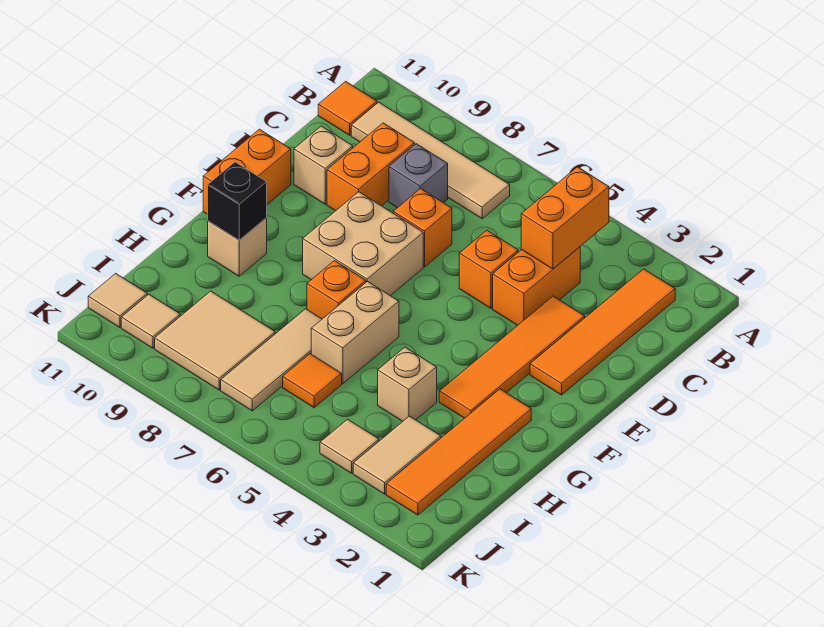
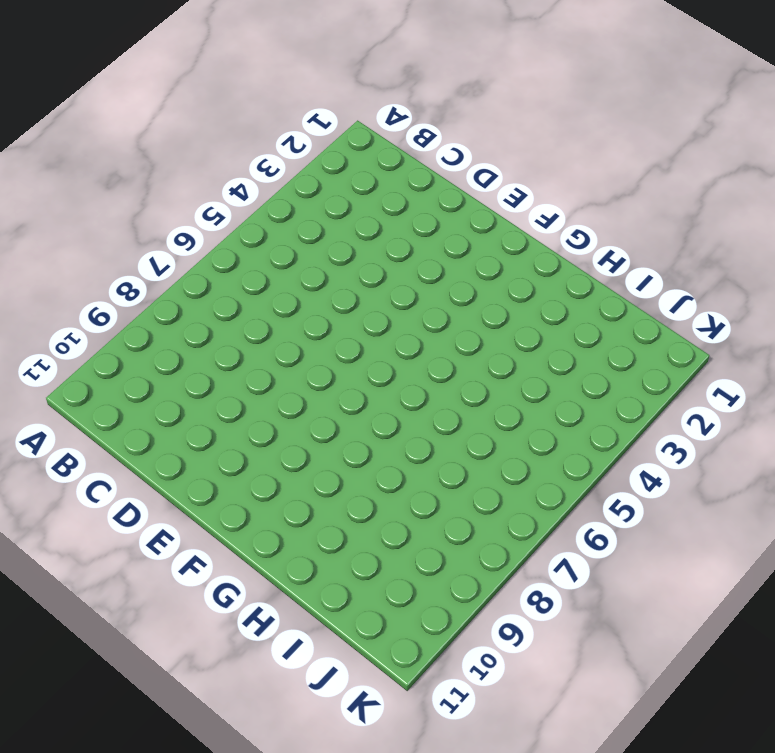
none -> orange tile B2:E2 level 1
none -> tan tile B7:B10 level 1
none -> orange tile B11 level 1

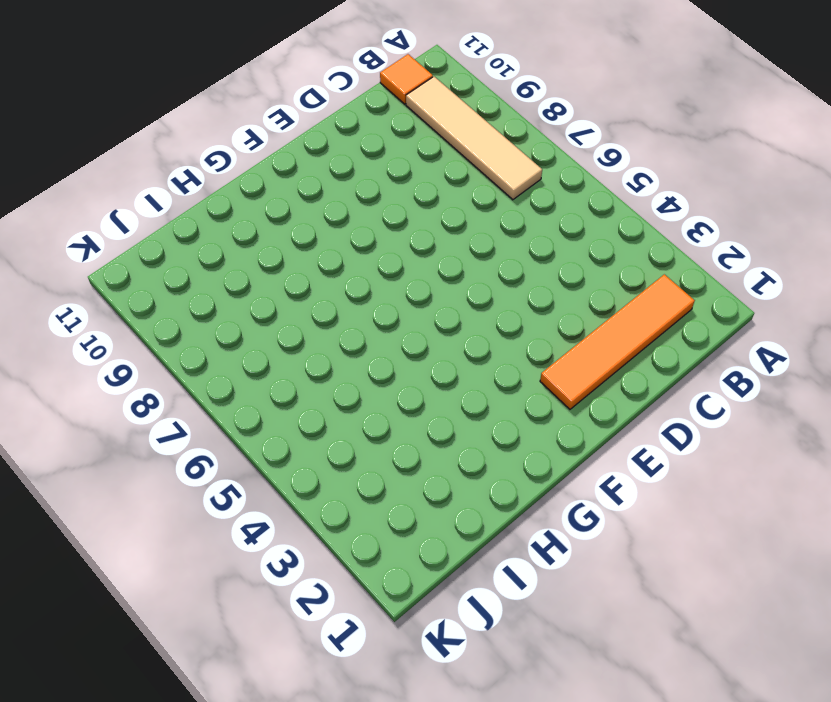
none -> orange brick C4:D4 level 1
none -> grey brick C8 level 1
none -> orange brick C9:D9 level 1

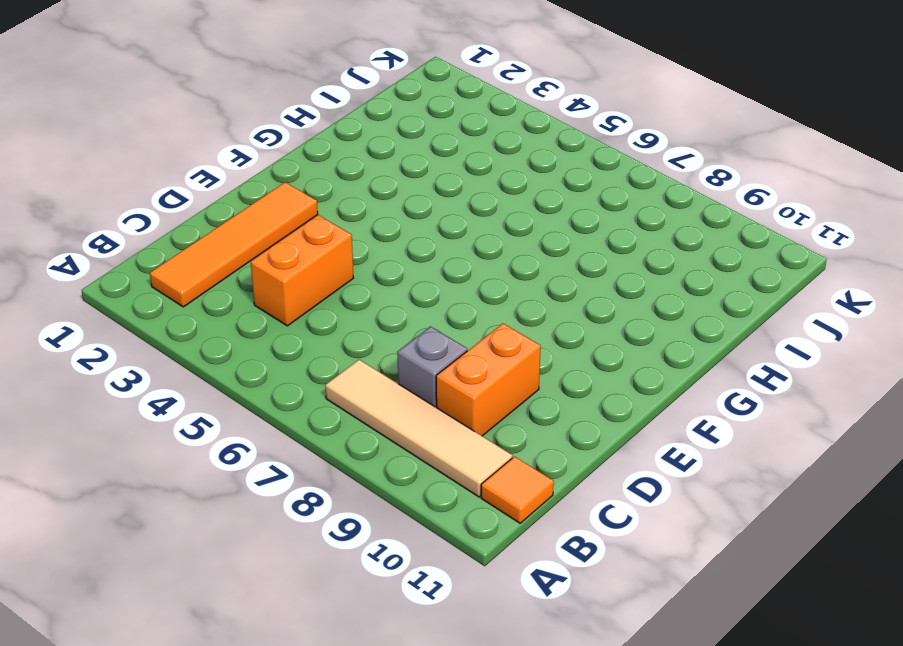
none -> orange tile D3:G3 level 1
none -> orange brick D5 level 1
none -> orange brick D7 level 1

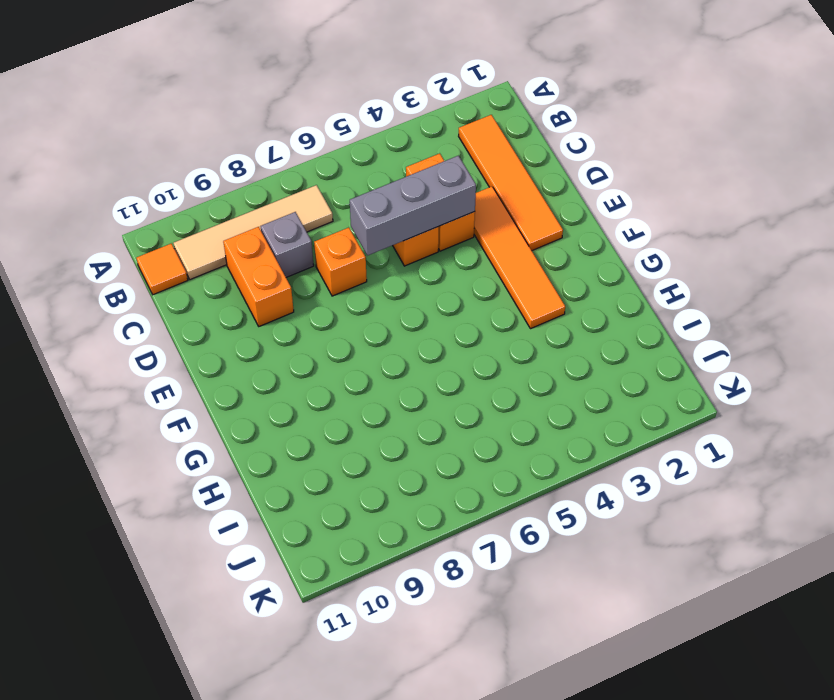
grey brick D4:D6 level 2 -> none
none -> tan brick D10 level 1
none -> tan brick E7:F8 level 1
none -> orange brick E11:F11 level 1

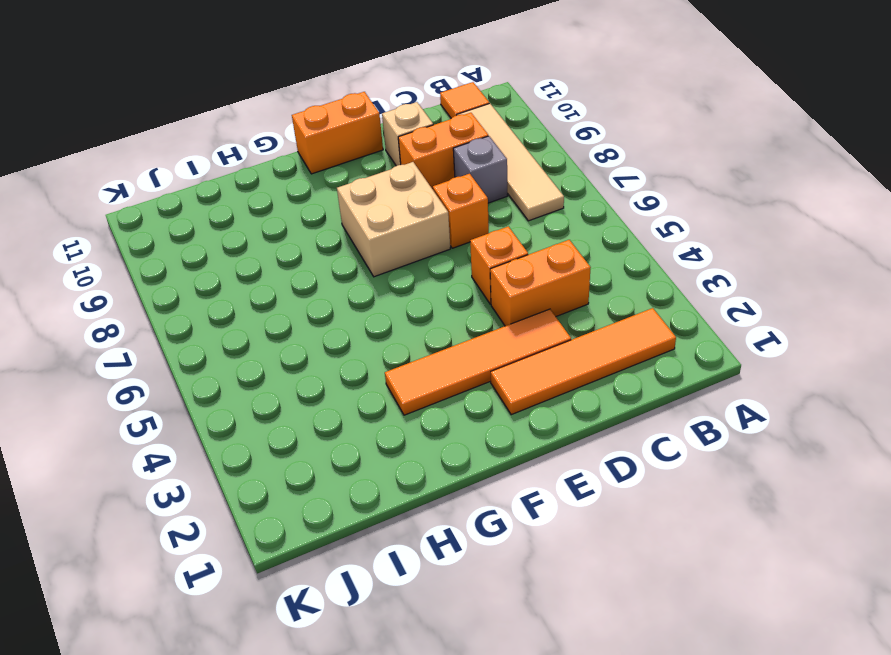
none -> orange tile G2:J2 level 1
none -> tan brick G6:H6 level 1
none -> orange brick G7 level 1

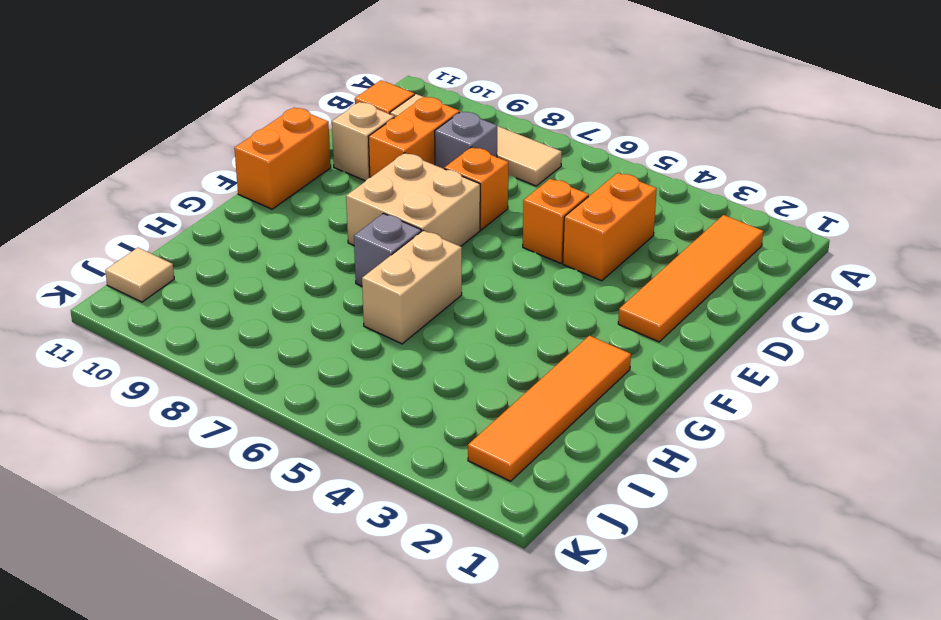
grey brick G7 level 1 -> orange brick G7 level 1
none -> orange tile D3:G3 level 1
none -> tan brick G10 level 1
none -> tan brick H4 level 1

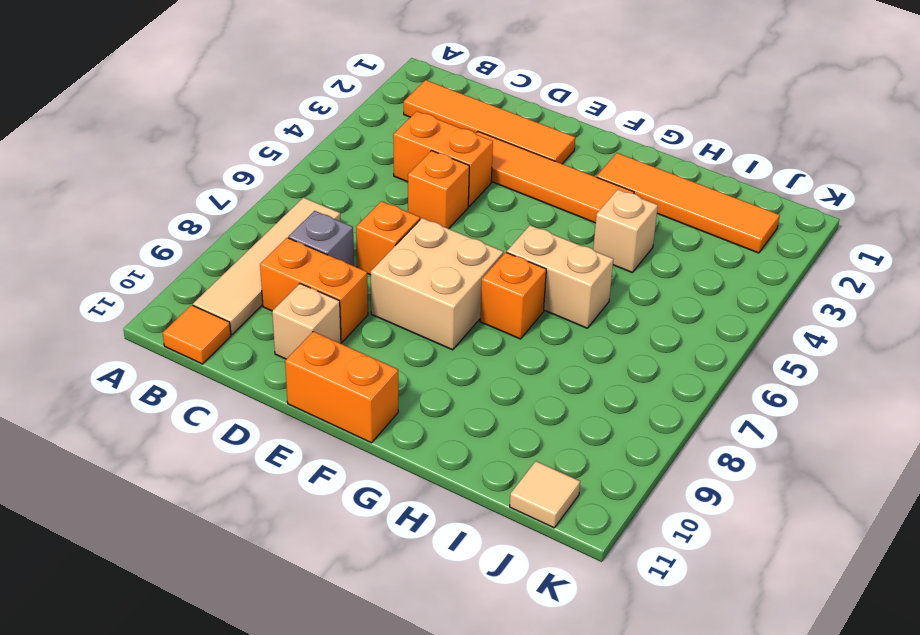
none -> tan brick G10 level 1
none -> tan tile H7:J7 level 1
none -> tan tile I3:J3 level 1

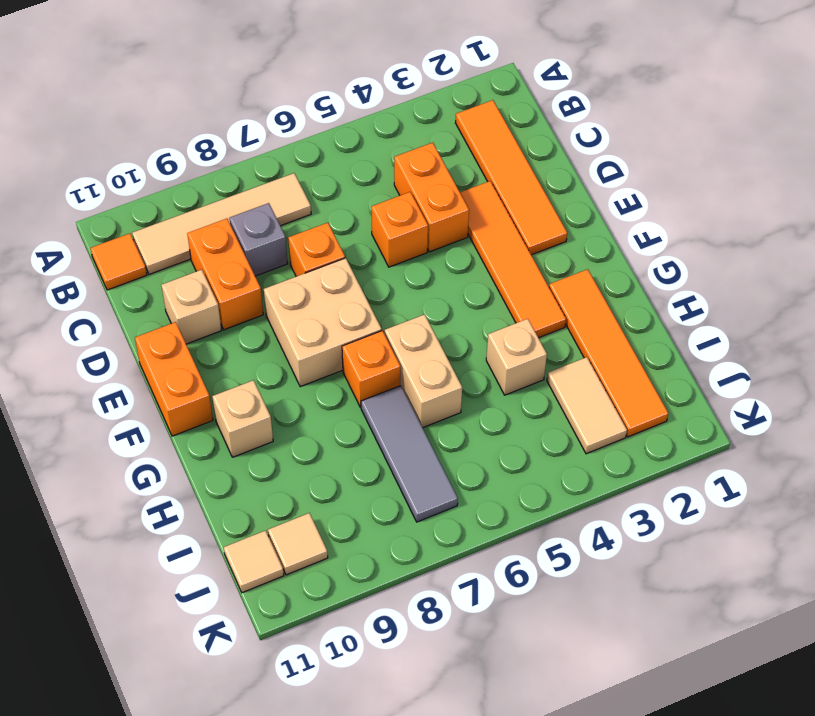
grey tile H7:J7 level 1 -> tan tile H7:J7 level 1
none -> orange tile I6 level 1
none -> tan tile I8:J9 level 1
none -> tan tile J4 level 1

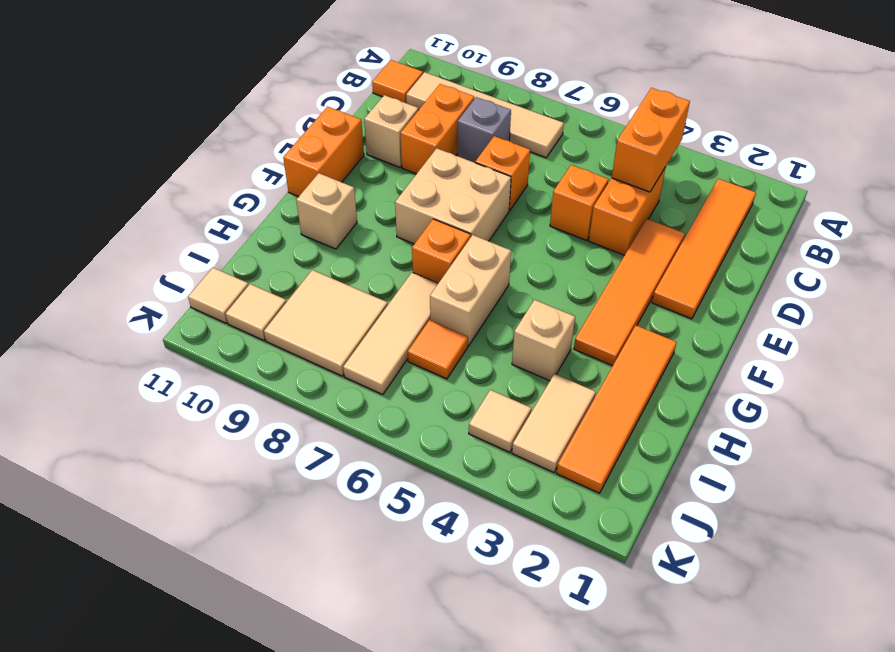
none -> black brick G10 level 2

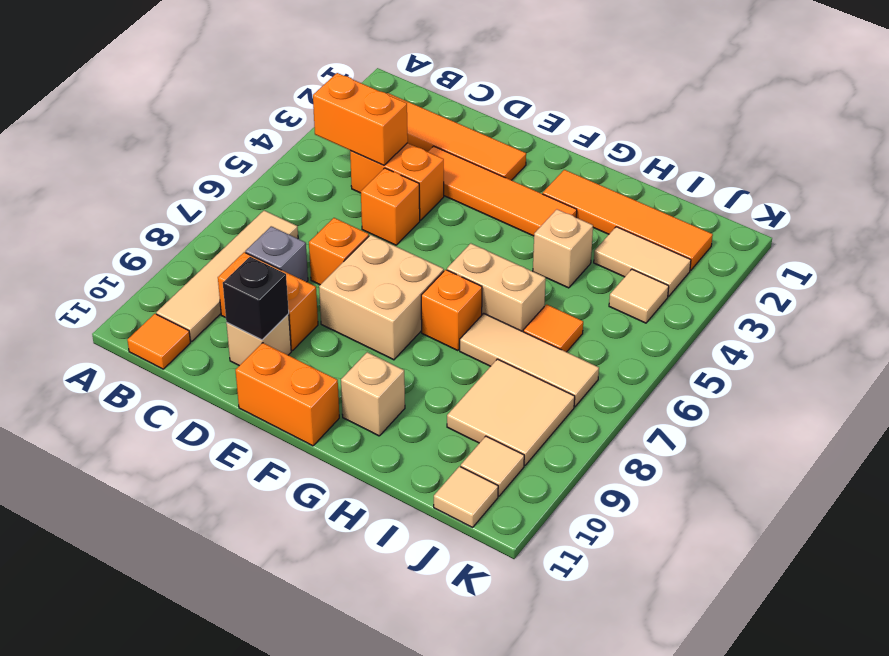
black brick D10 level 2 -> black brick G10 level 2

